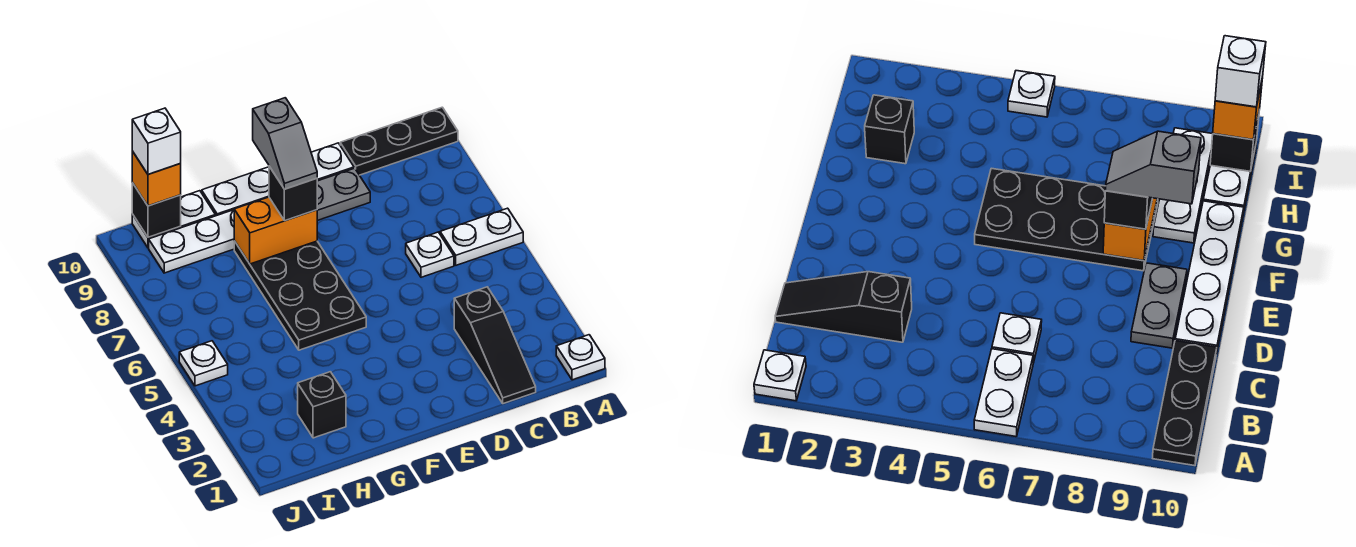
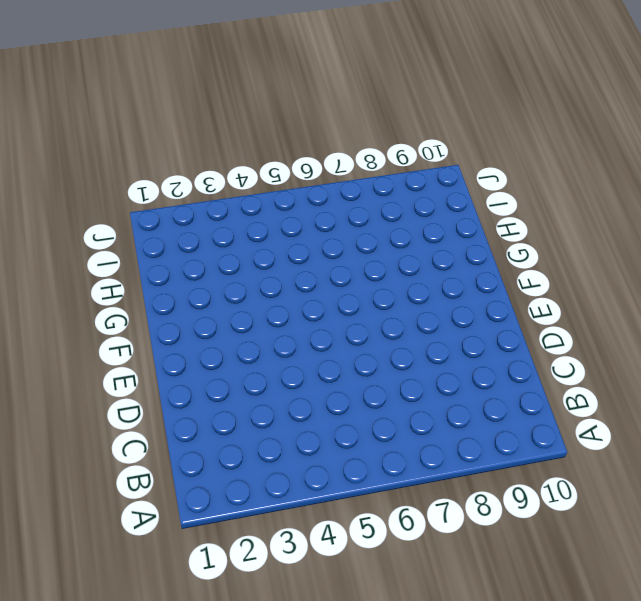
none -> white plate A1 level 1
none -> white plate A6:B6 level 1
none -> black plate A10:C10 level 1

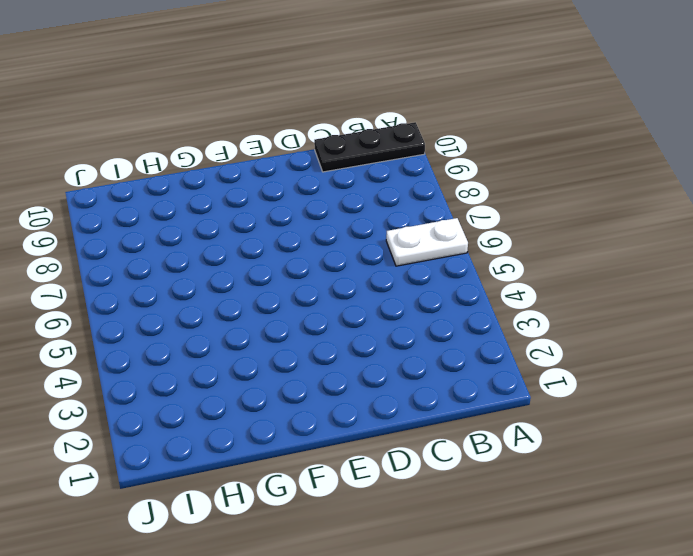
none -> white plate A1 level 1
none -> black slope C1:C3 level 1 top 3
none -> white plate C6 level 1

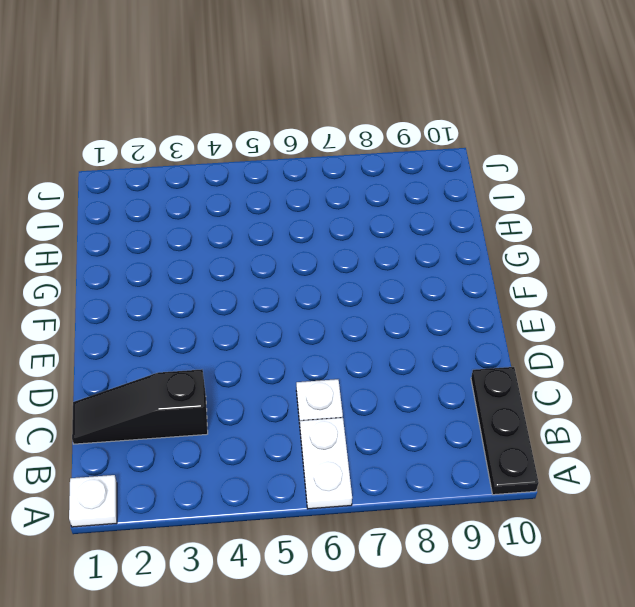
none -> grey plate D9:E9 level 1
none -> white plate D10:G10 level 1
none -> black plate F5:G8 level 1

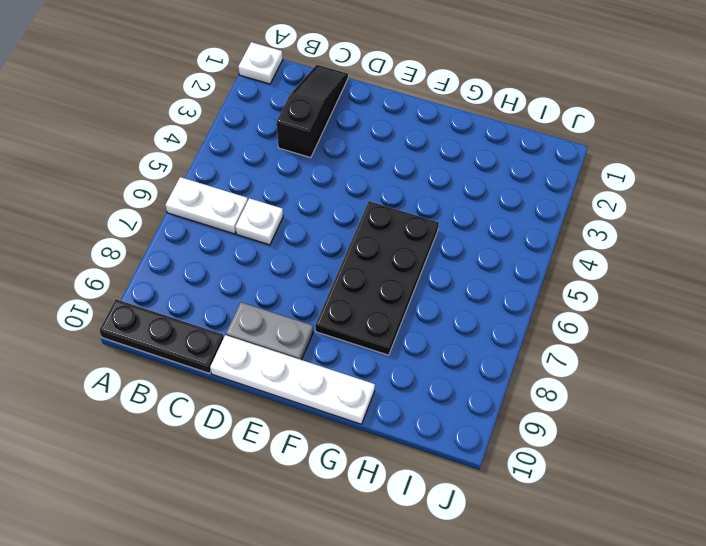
none -> white plate G9:I9 level 1
none -> black brick H2 level 1
none -> white plate H10:I10 level 1

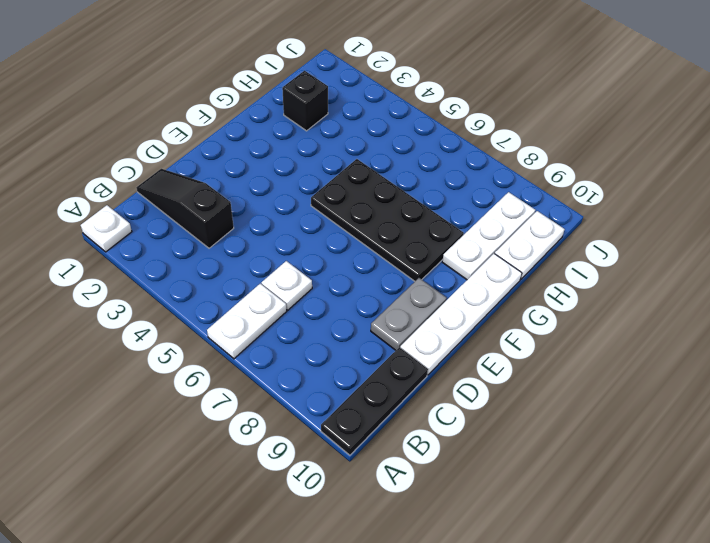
none -> white plate J5 level 1
none -> orange brick F8:G8 level 2
none -> black brick I10 level 2

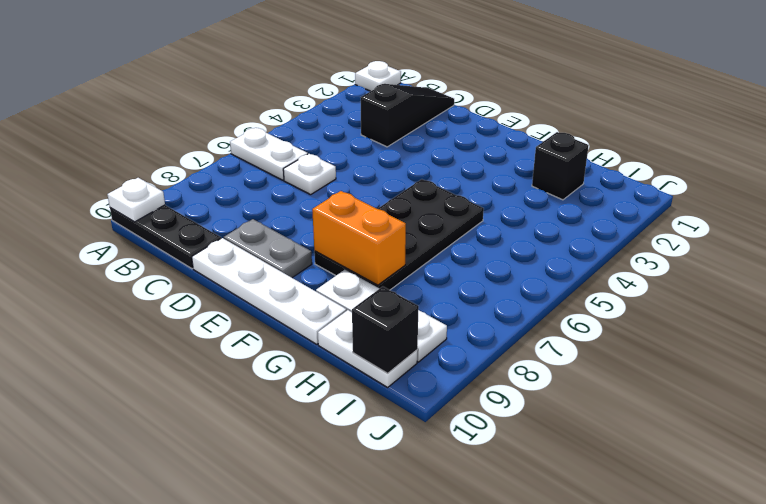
white plate A10 level 2 -> white plate J5 level 1
none -> black brick F8 level 3
none -> orange brick I10 level 3
none -> grey slope F8:F9 level 4 top 9

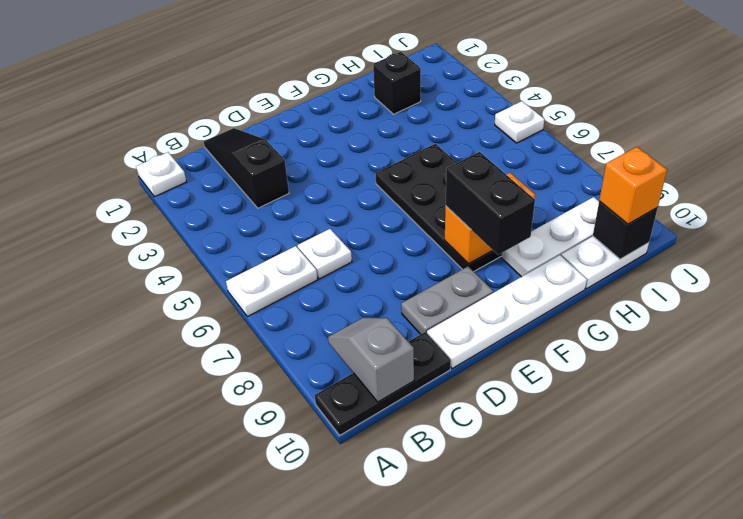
grey slope B9:B10 level 2 top 10 -> grey slope F8:F9 level 4 top 9
black brick F8:F9 level 3 -> black brick F8 level 3
none -> white brick I10 level 4

